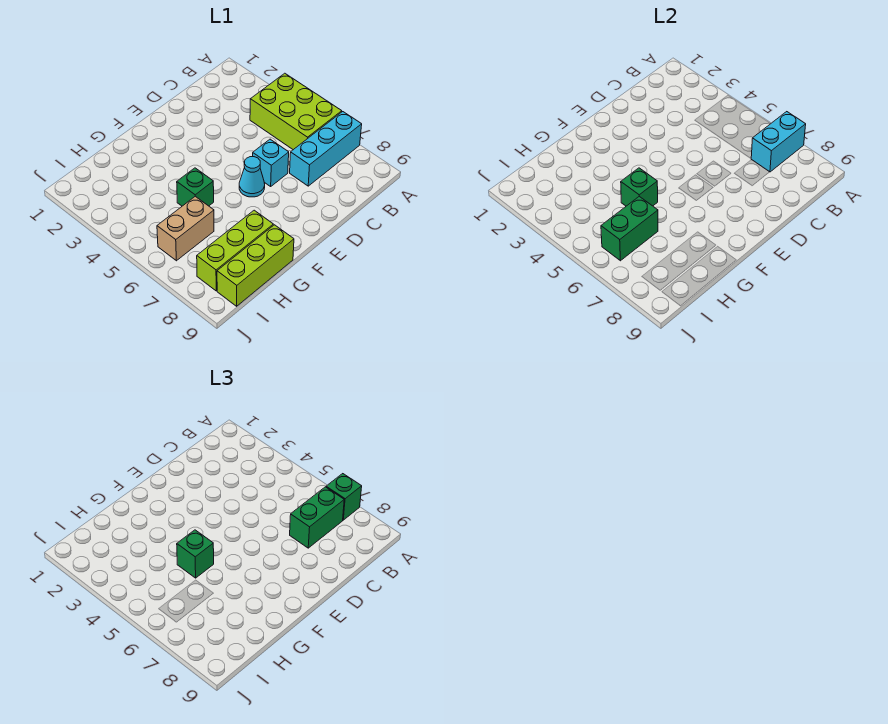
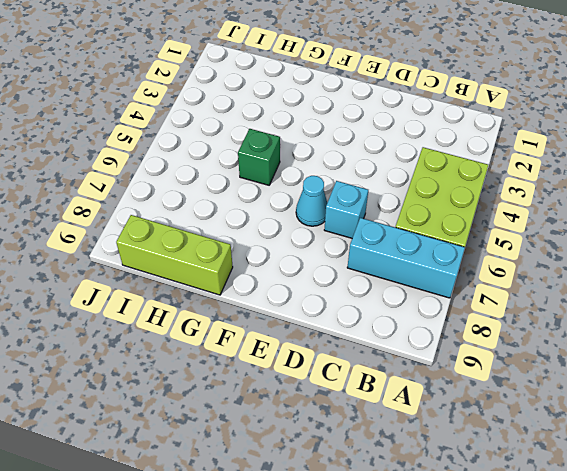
none -> lime brick G8:I8 level 1
none -> tan brick H6:I6 level 1
none -> cyan brick A7:B7 level 2

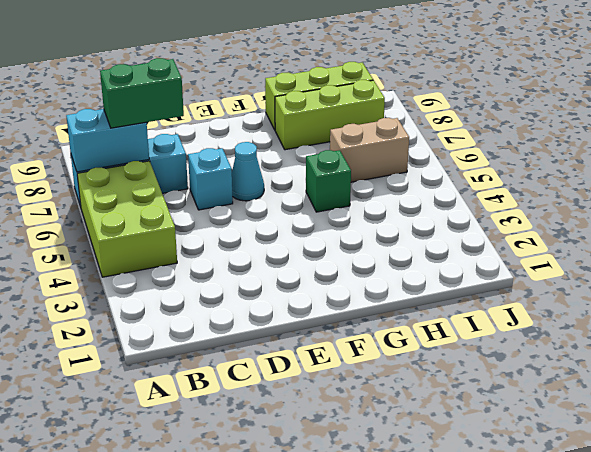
none -> green brick G5 level 2
none -> green brick H6:I6 level 2
none -> green brick A7 level 3

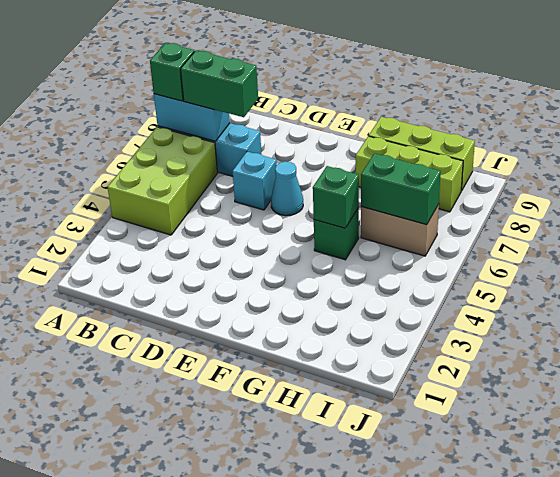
none -> green brick G5 level 3

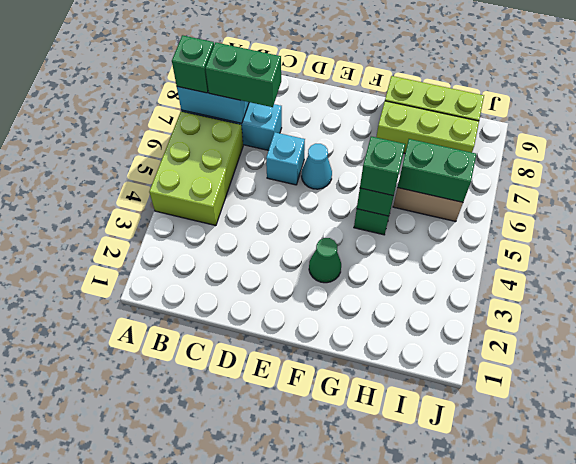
green cone F3 level 1 -> none

